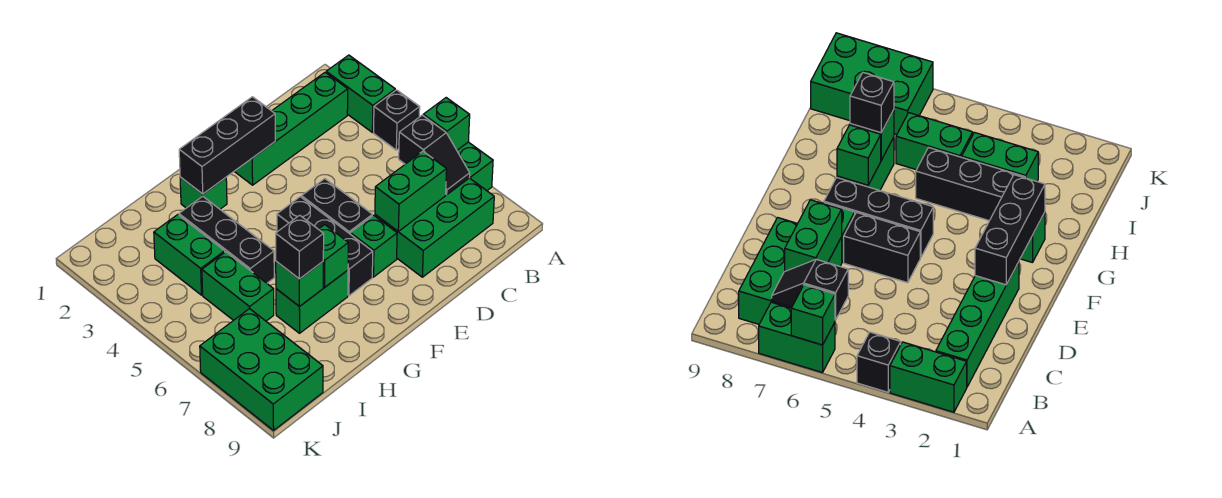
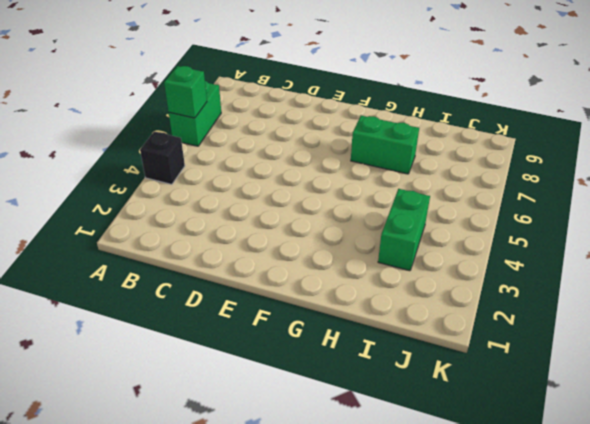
none -> green brick A2:A3 level 1
none -> green brick B2:E2 level 1
none -> green brick B7:D8 level 1

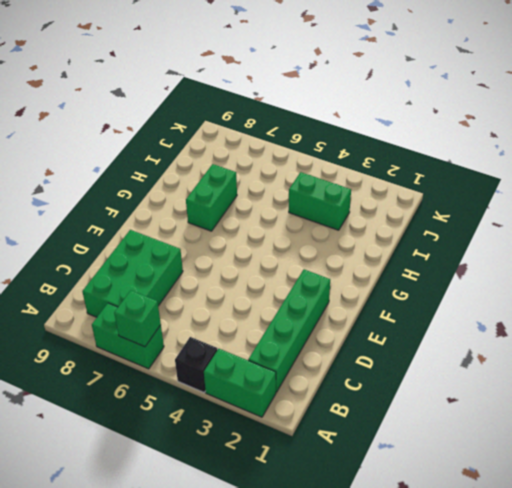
none -> black brick E5:E6 level 1
none -> green brick E7 level 1
none -> black brick F5:F7 level 1

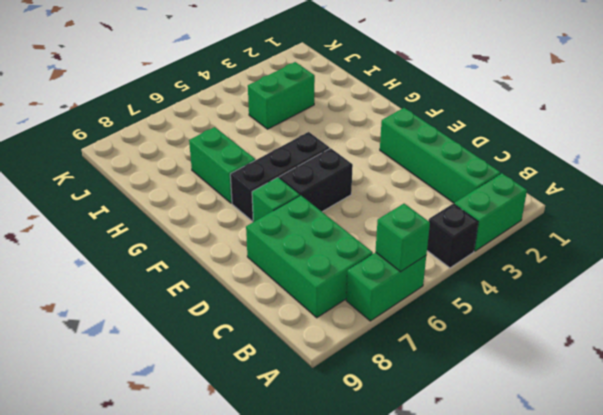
none -> green brick G2 level 1
none -> black brick H3:H5 level 1
none -> green brick I5:I6 level 1

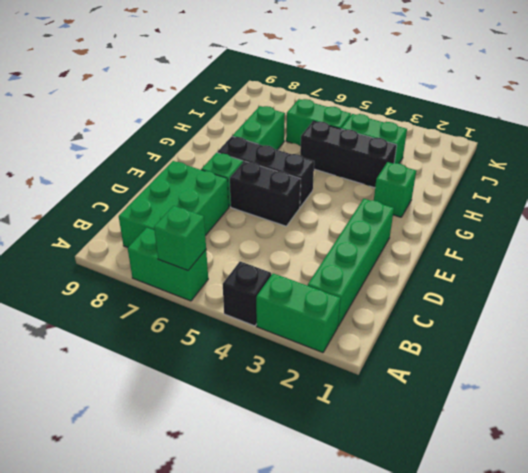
none -> green brick J7:K9 level 1
none -> black slope B6:B7 level 2 top 6
none -> green brick C7:D7 level 2

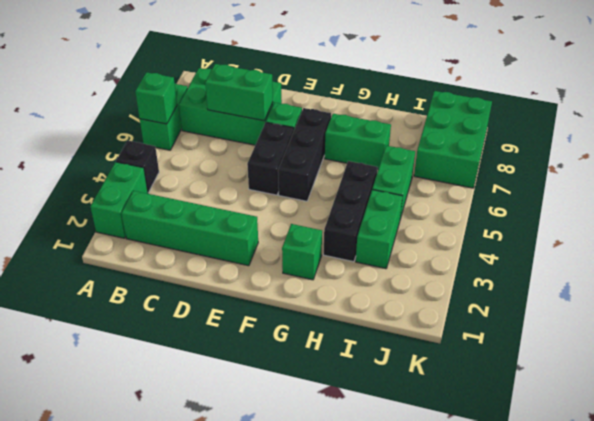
none -> black slope B6:B7 level 2 top 6
none -> black brick E2:G2 level 2
none -> green brick G7 level 2

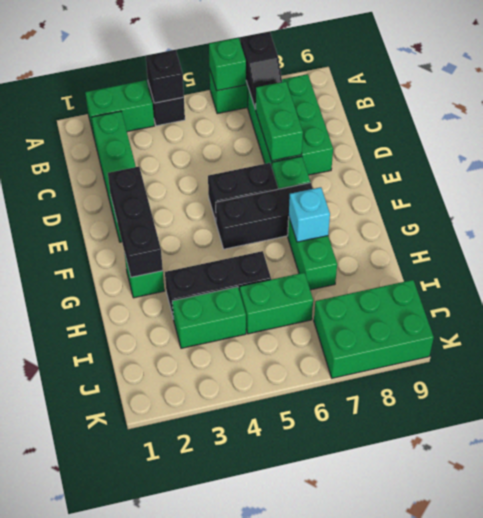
black brick A4 level 2 -> black brick H7 level 3
black slope A7:B7 level 2 top A -> black slope B6:B7 level 2 top 6
cyan brick G7 level 2 -> green brick G7 level 2
none -> green brick H7 level 2

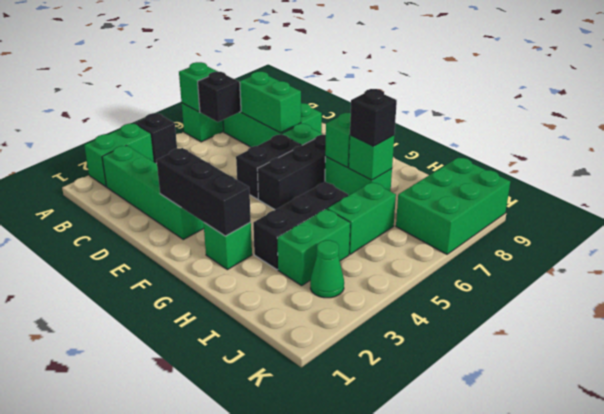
green cone J3 level 1 -> none

